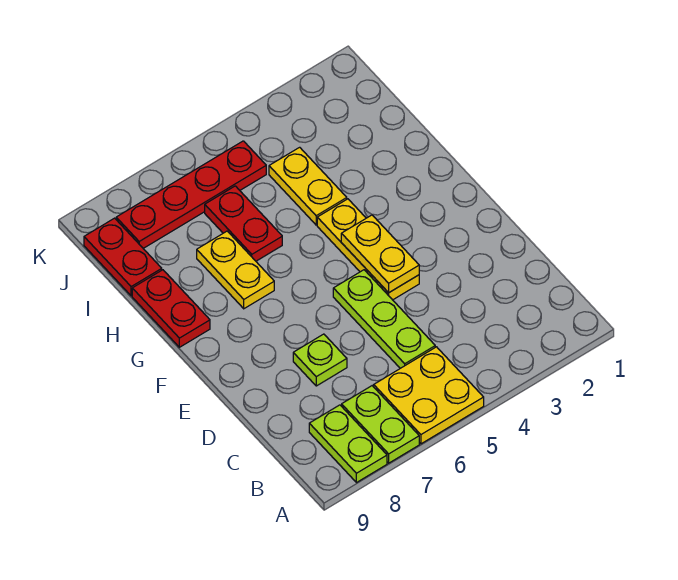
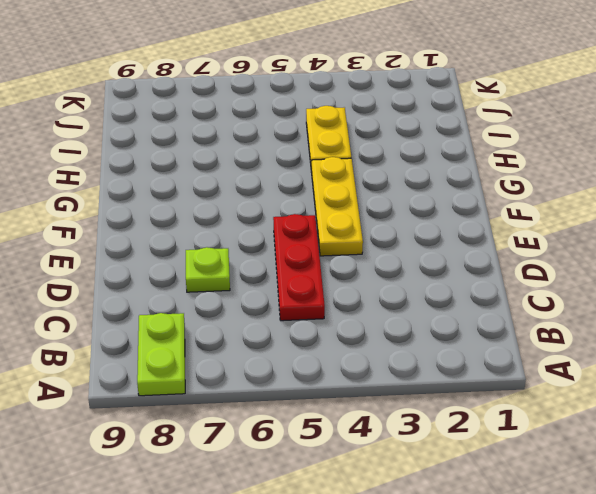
red plate C5:E5 level 1 -> lime plate C5:E5 level 1
none -> yellow plate A5:B6 level 1
none -> lime plate A7:B7 level 1
none -> yellow plate G7:H7 level 1

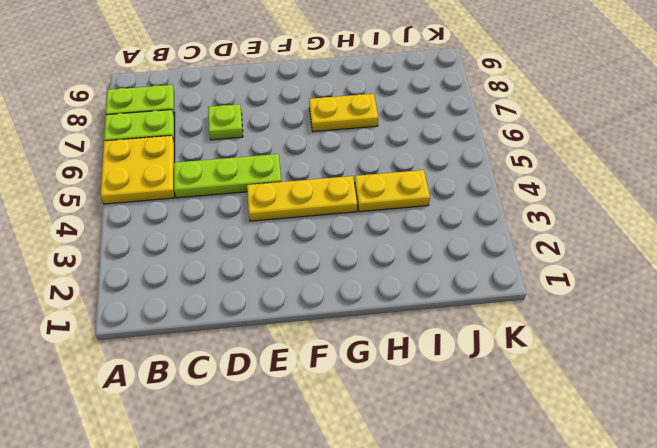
none -> red plate G9:H9 level 1
none -> red plate H6:I6 level 1
none -> red plate I9:J9 level 1

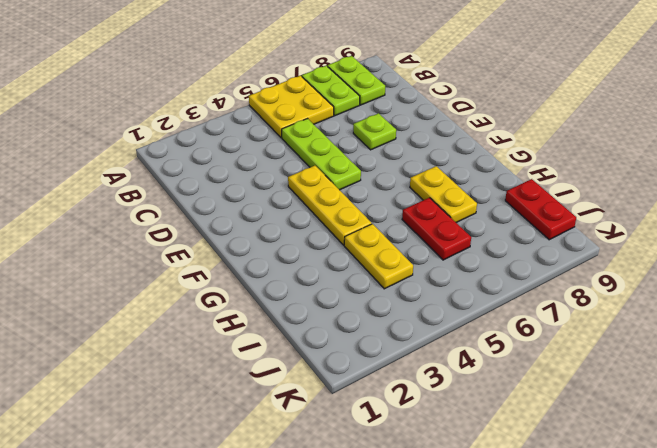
none -> red plate G9:H9 level 1
none -> red plate J5:J8 level 1
none -> yellow plate E4:F4 level 2

